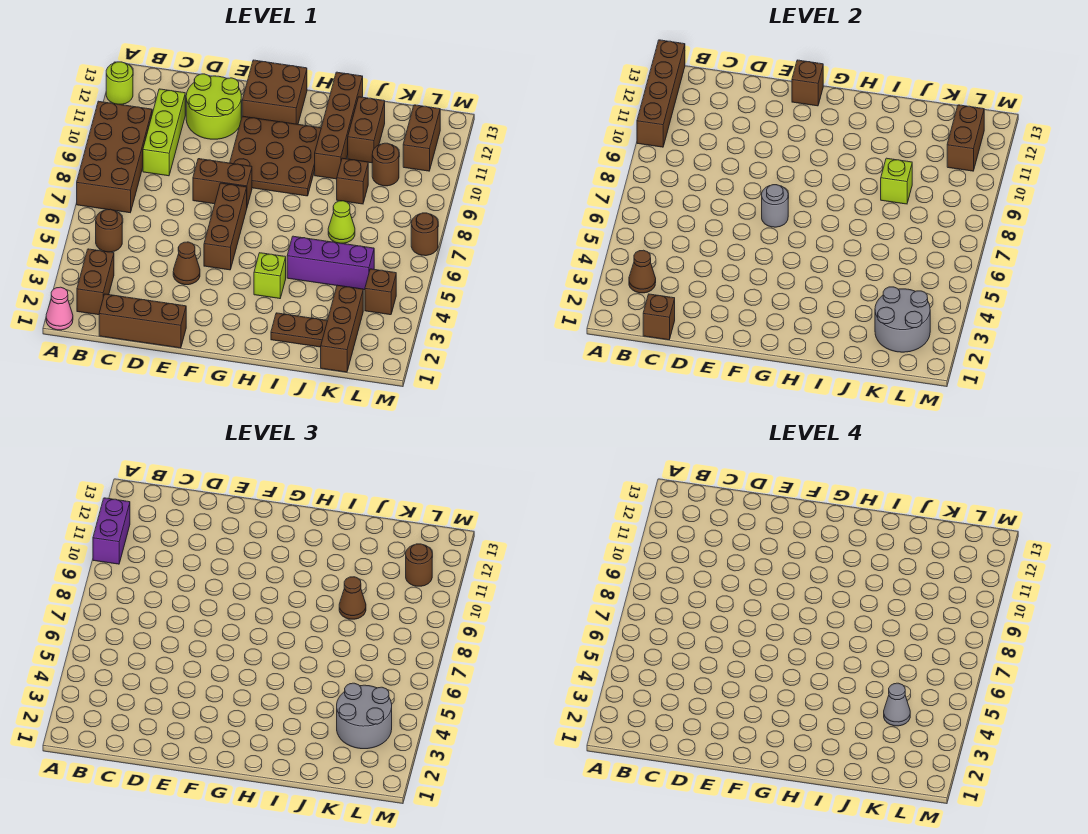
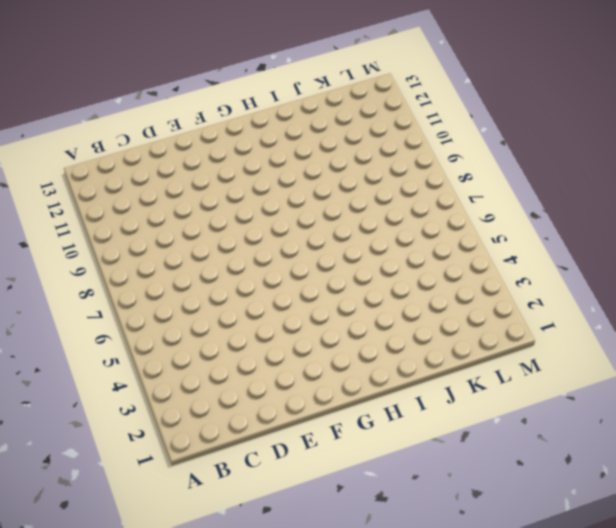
none -> pink cone A1 level 1
none -> brown brick A7:B10 level 1
none -> lime round brick A12 level 1
none -> brown brick B2:B3 level 1

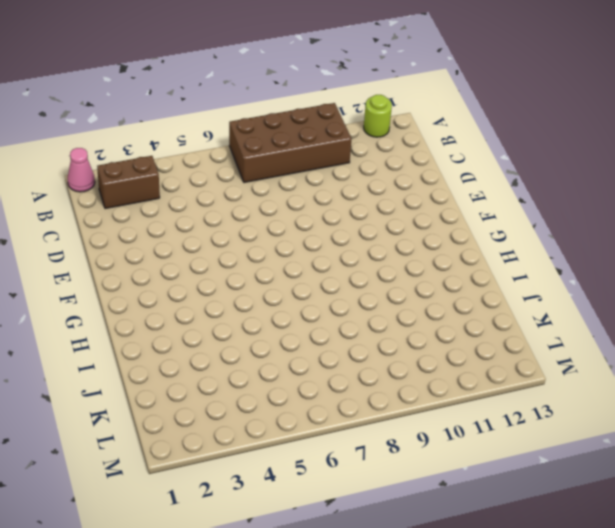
none -> brown round brick B5 level 1
none -> brown brick C1:E1 level 1
none -> lime brick C9:C11 level 1
none -> lime round brick D11:E12 level 1

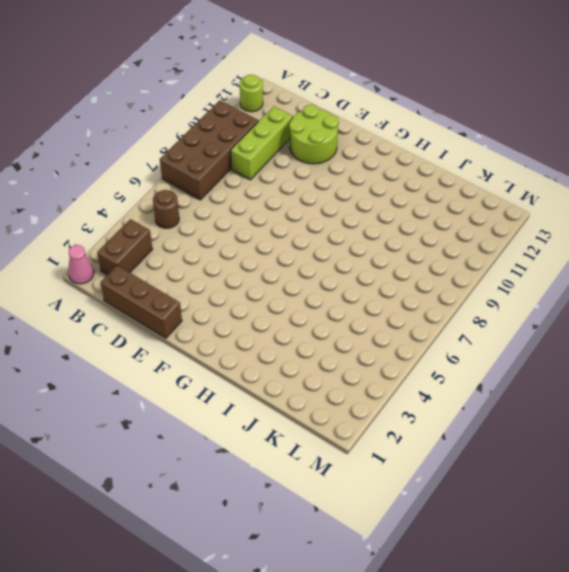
none -> brown cone E4 level 1
none -> brown brick E8:F8 level 1
none -> brown brick F5:F7 level 1
none -> brown plate F9:H11 level 1

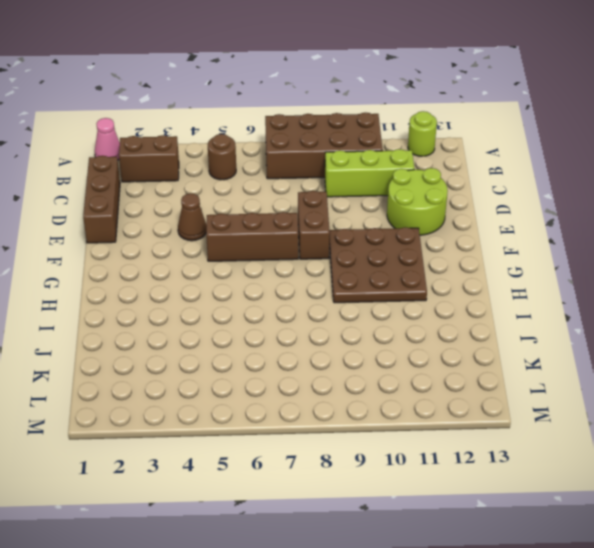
none -> brown brick F12:G13 level 1
none -> lime brick H4 level 1
none -> brown plate I2:J2 level 1
none -> purple brick I5:K5 level 1

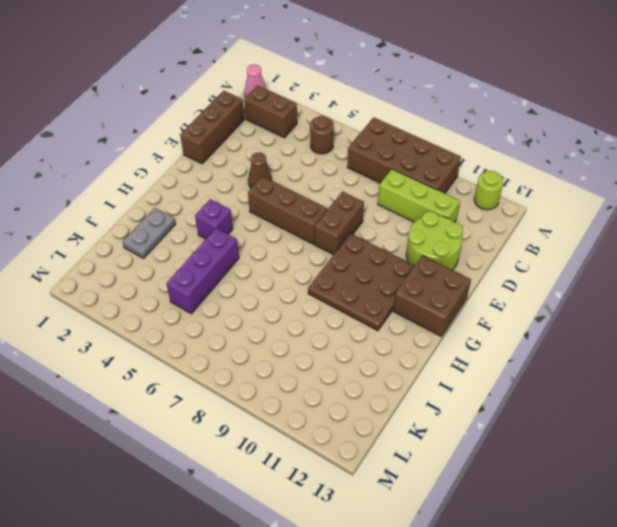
purple brick H4 level 1 -> lime brick H4 level 1
grey plate I2:J2 level 1 -> brown plate I2:J2 level 1
none -> brown brick I10:I13 level 1
none -> lime cone J7 level 1
none -> brown brick J9 level 1
none -> brown brick J11:J12 level 1

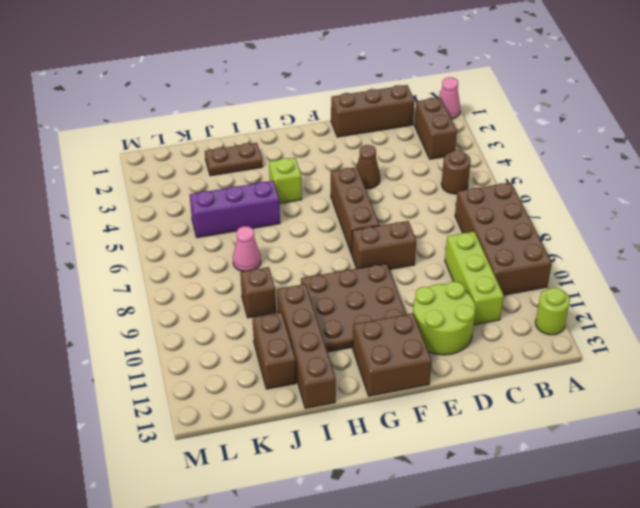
pink cone J7 level 1 -> lime cone J7 level 1
none -> brown brick K1:K3 level 1
none -> brown round brick K10 level 1
none -> brown brick L4 level 1
none -> brown brick L11:L12 level 1

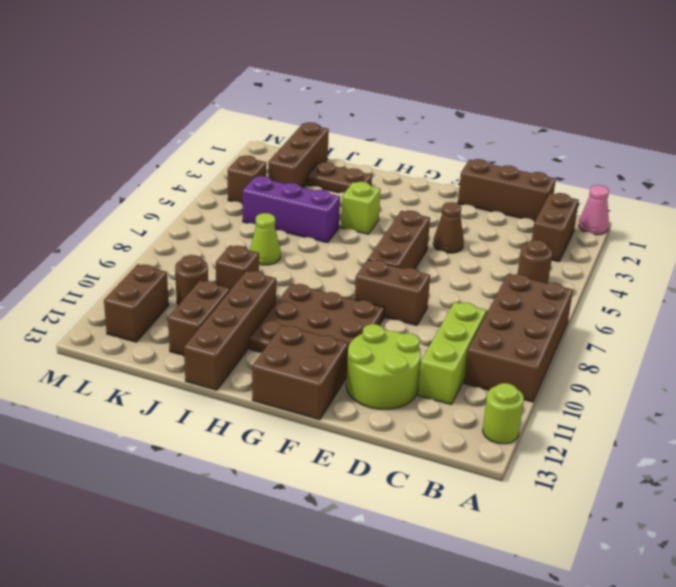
none -> brown round brick M7 level 1
none -> brown brick A10:A13 level 2
none -> brown cone B3 level 2
none -> brown brick C1 level 2

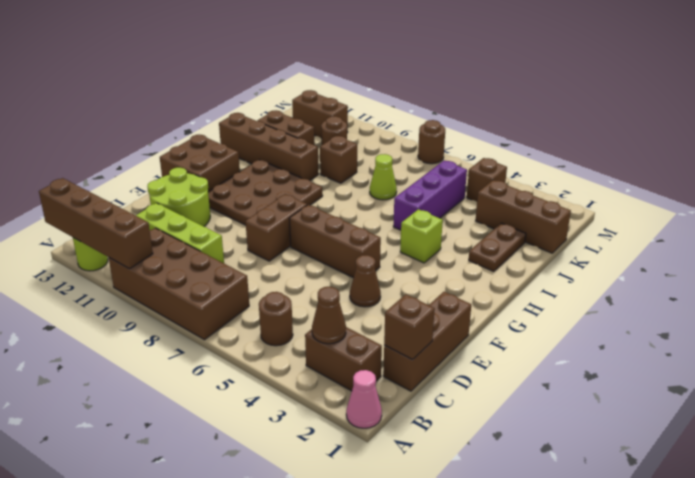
none -> grey round brick F7 level 2
none -> brown brick F13 level 2
none -> lime brick J9 level 2
none -> grey round brick K2:L3 level 2

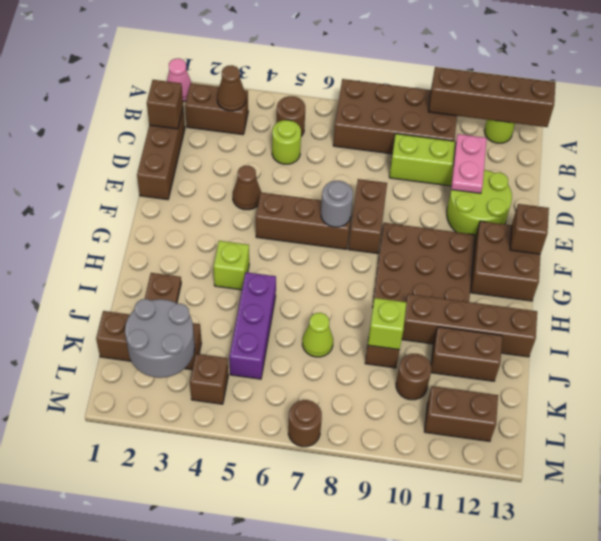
lime round brick C5 level 1 -> none
pink plate C11:D11 level 2 -> none
none -> brown brick L11:L12 level 2
none -> purple brick A10:A11 level 3
none -> brown cone J9 level 3
none -> grey round brick K3:L4 level 3

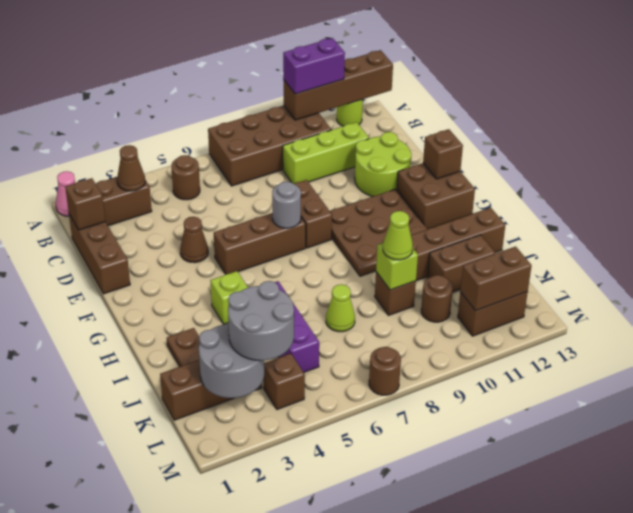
lime cone J9 level 3 -> brown cone J9 level 3
none -> brown round brick L11 level 3
none -> grey cone K4 level 4

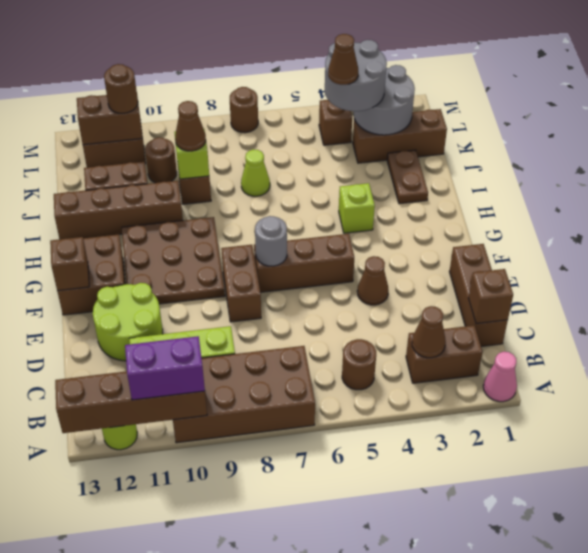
brown cone K4 level 4 -> grey cone K4 level 4
none -> purple brick I5:K5 level 1

